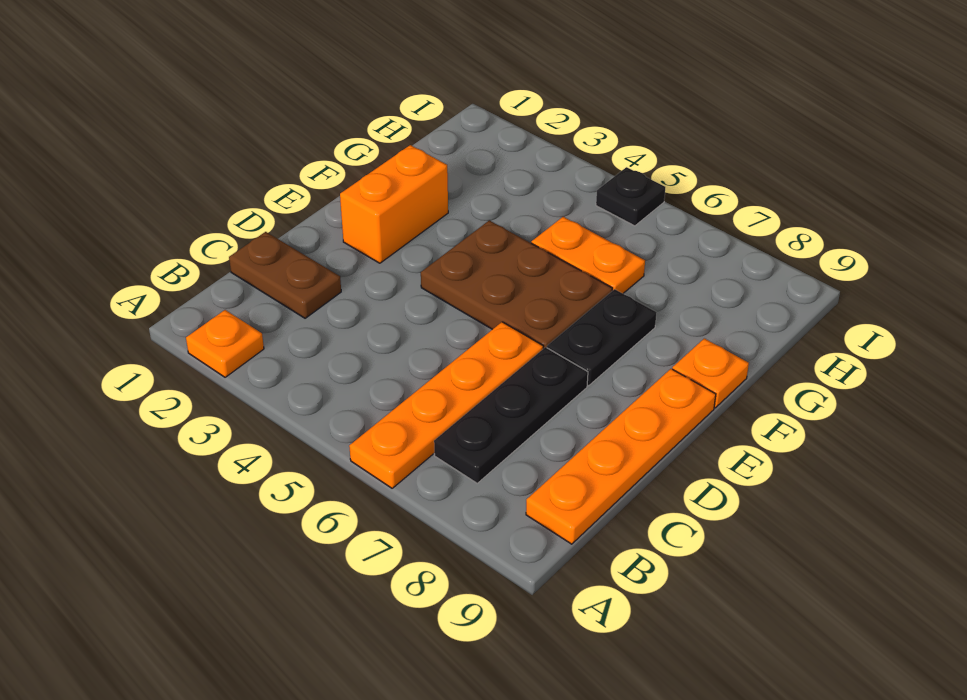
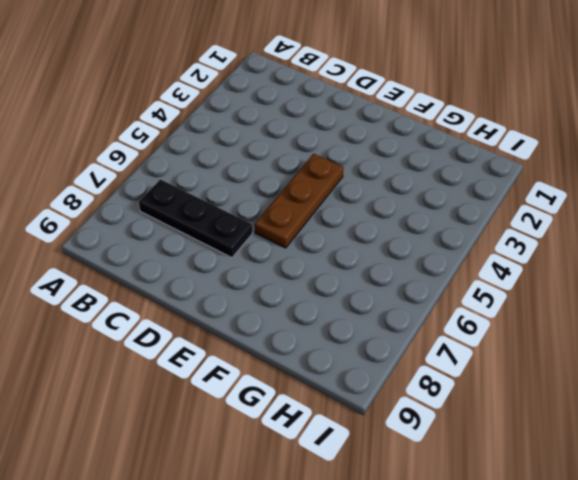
brown plate E4:E6 level 1 -> brown plate E4:F6 level 1
none -> orange plate A2 level 1
none -> orange plate A6:D6 level 1

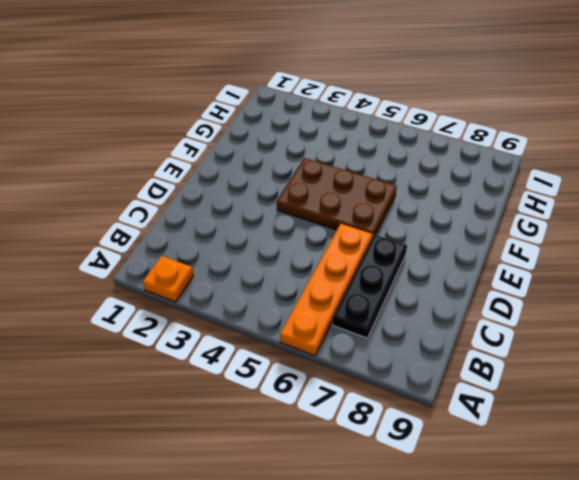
none -> orange plate B9:E9 level 1
none -> brown plate C1:C2 level 1

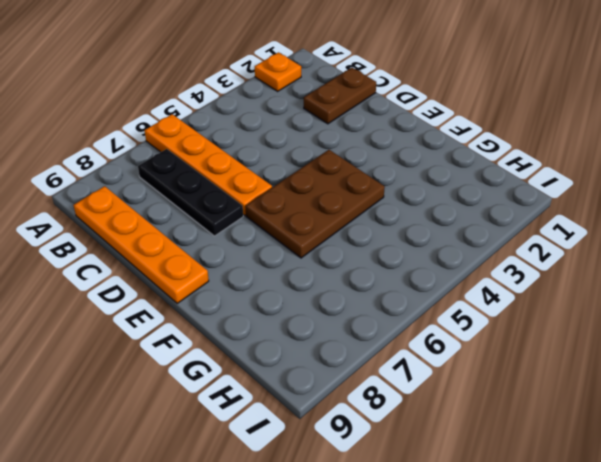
none -> orange brick E2:F2 level 1
none -> black plate E7:F7 level 1

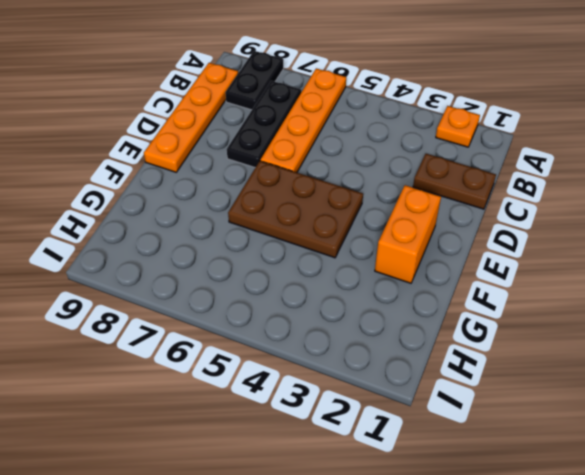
black plate A8:B8 level 1 -> black plate E7:F7 level 1
none -> orange plate F9 level 1
none -> orange plate G5:G6 level 1

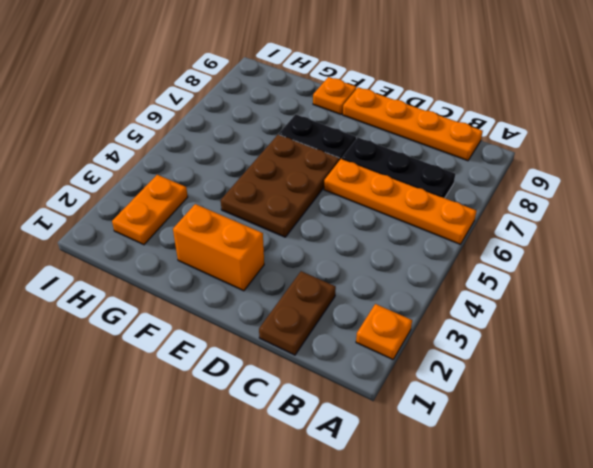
orange plate H2:H3 level 1 -> orange plate G5:G6 level 1
none -> black plate I5 level 1

